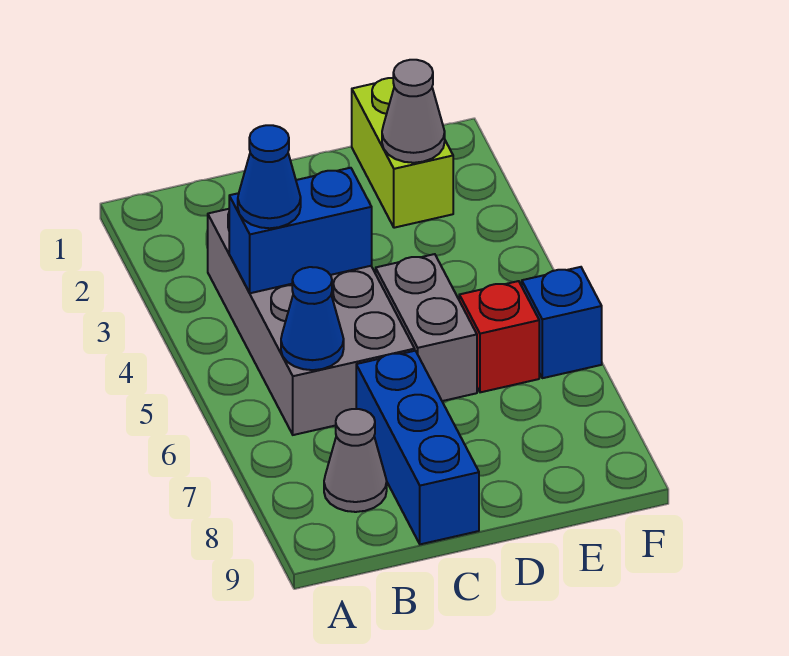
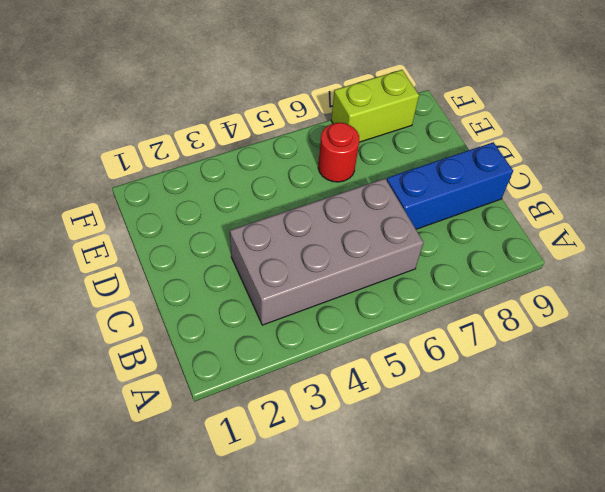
red round brick E6 level 1 -> red brick E6 level 1
lime brick F7:F8 level 1 -> lime brick E1:E2 level 1
none -> grey cone B8 level 1
none -> grey brick D5:D6 level 1

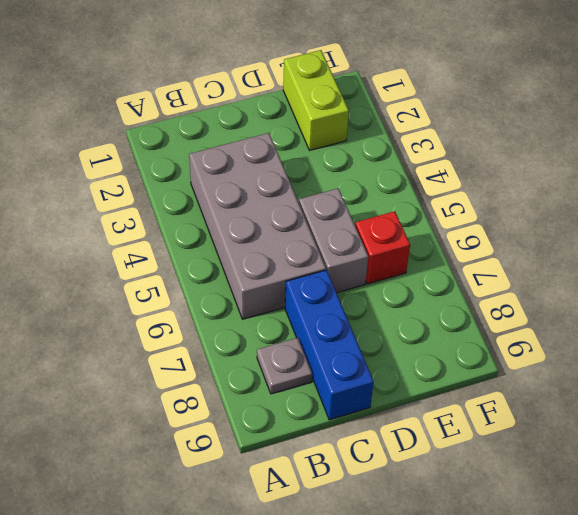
grey plate B8 level 1 -> grey cone B8 level 1
none -> blue brick F6 level 1
none -> blue brick B4:C4 level 2

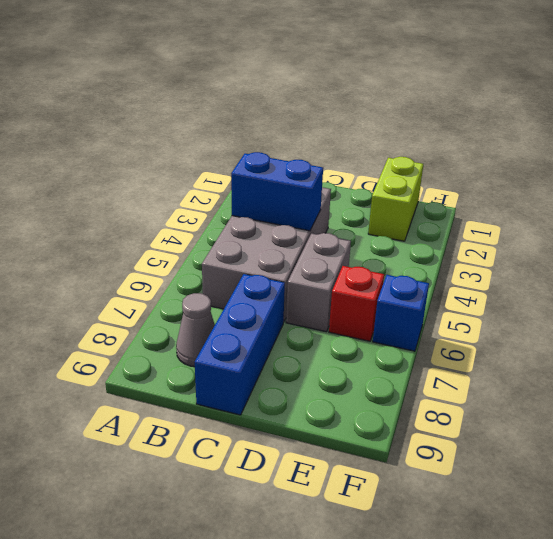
none -> blue cone B6 level 2
none -> grey cone E2 level 2

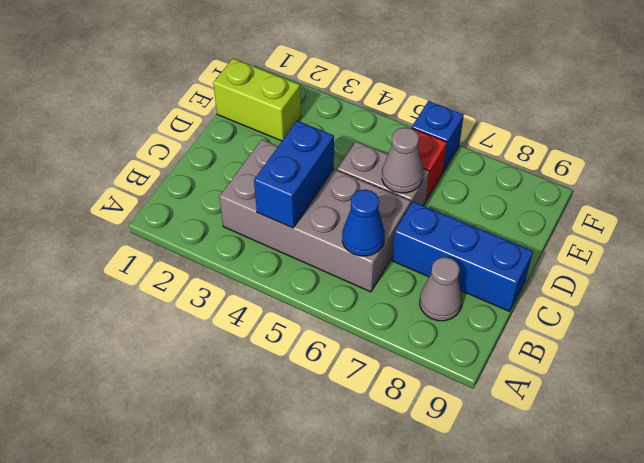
grey cone D6 level 2 -> grey cone E2 level 2
none -> blue cone B4 level 3

